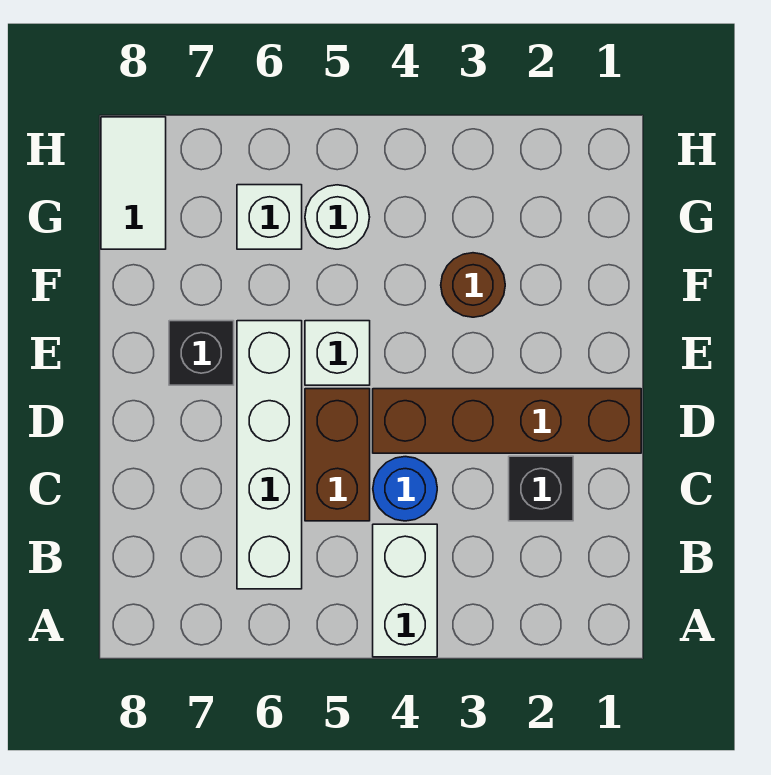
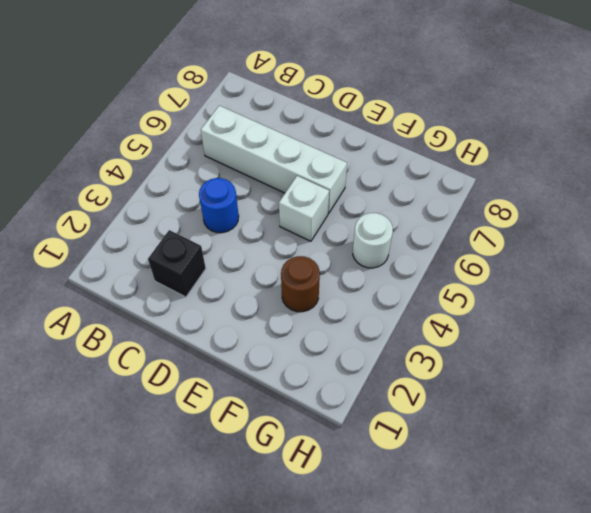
none -> white brick A4:B4 level 1
none -> brown brick C5:D5 level 1
none -> brown brick D1:D4 level 1

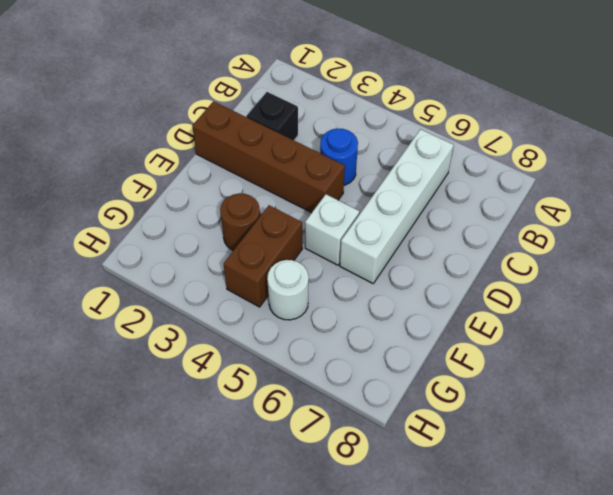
brown brick F4:G4 level 1 -> brown brick C5:D5 level 1
none -> white brick A4:B4 level 1
none -> black brick E7 level 1
none -> white brick G6 level 1

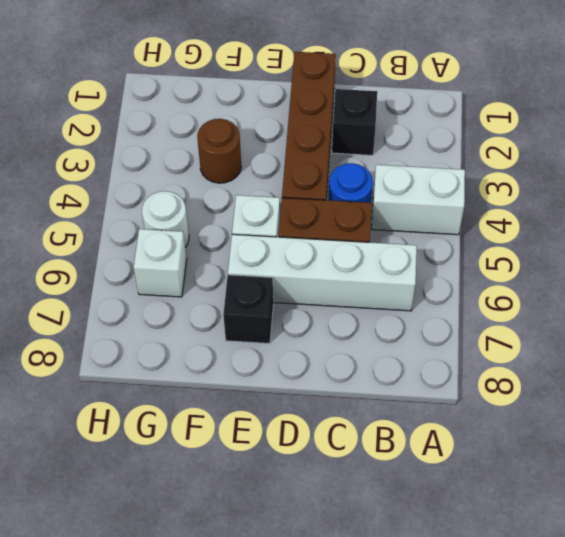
none -> white tile G8:H8 level 1

